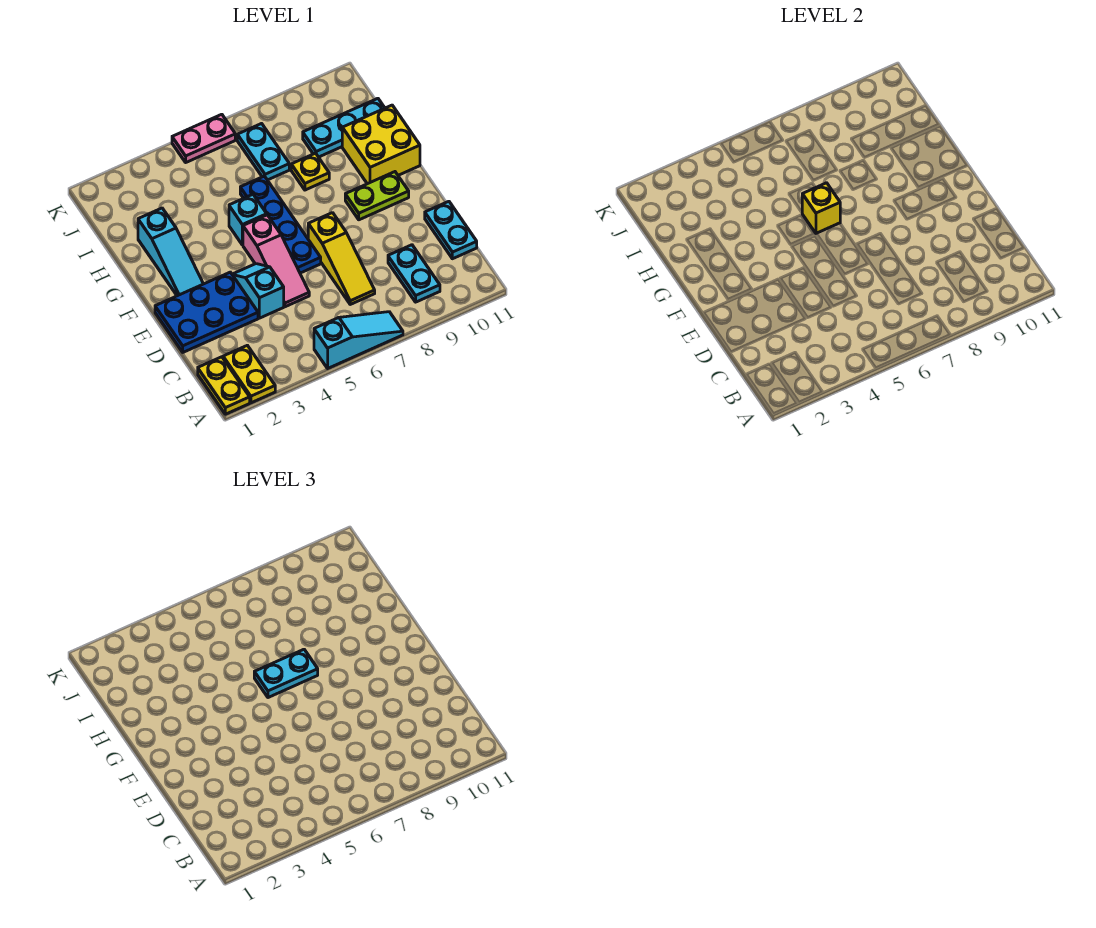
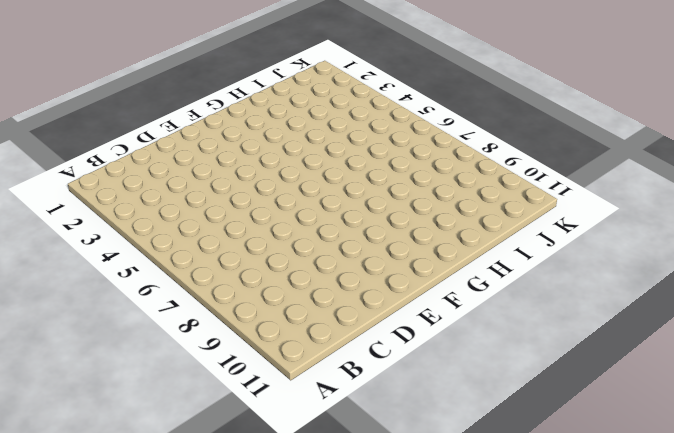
none -> yellow plate A1:B1 level 1
none -> yellow plate A2:B2 level 1
none -> cyan slope A5:A7 level 1 top 5

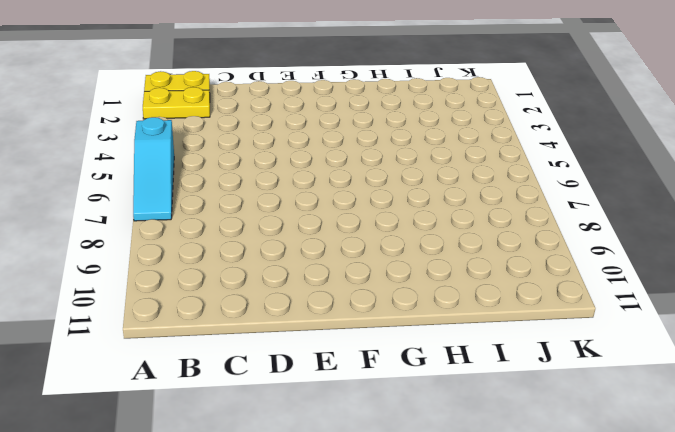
none -> cyan plate B9:C9 level 1
none -> yellow slope C7:E7 level 1 top E
none -> cyan plate C11:D11 level 1

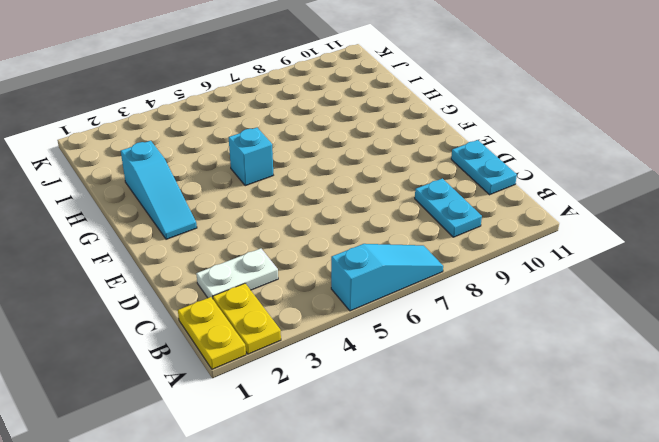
white plate C2:C3 level 1 -> none
none -> yellow slope C7:E7 level 1 top E
none -> blue plate D1:E3 level 1
none -> cyan slope D4:E4 level 1 top D

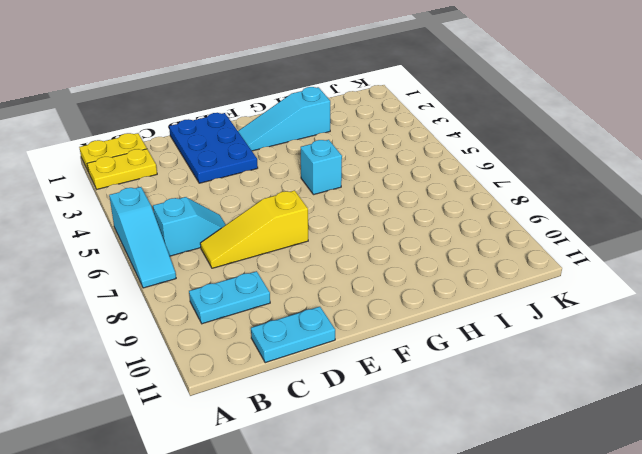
cyan slope B6:C6 level 1 top B -> cyan slope D4:E4 level 1 top D
none -> pink slope D5:F5 level 1 top F
none -> blue plate E6:H6 level 1
none -> lime plate F9:F10 level 1

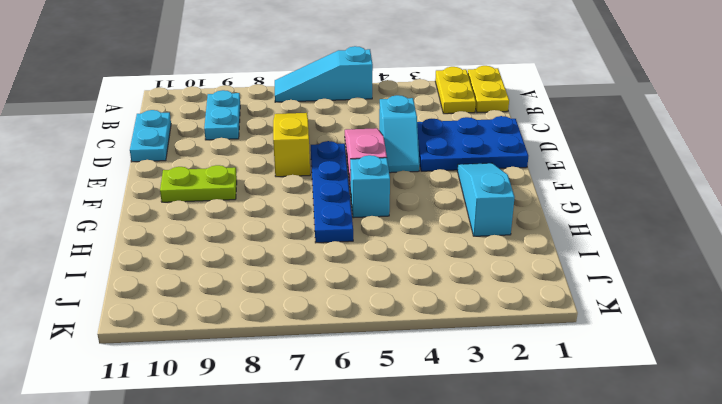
none -> yellow brick G10:H11 level 1
none -> yellow plate H8 level 1
none -> cyan plate I7:J7 level 1

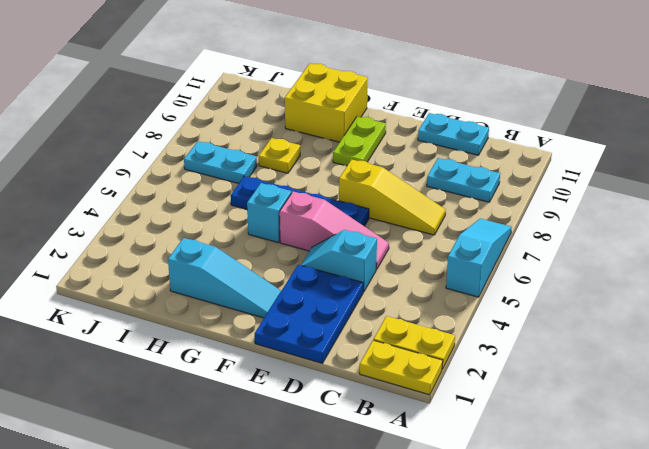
none -> cyan plate I9:I11 level 1
none -> pink plate K5:K6 level 1
none -> yellow brick G6 level 2

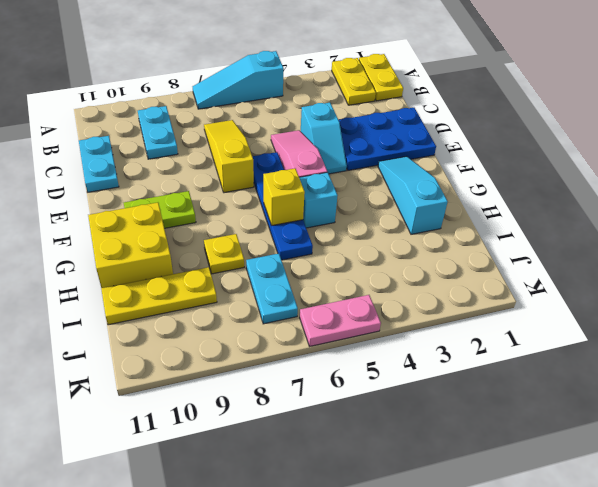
yellow plate I9:I11 level 1 -> cyan plate I9:I11 level 1
none -> cyan plate G6:G7 level 3

